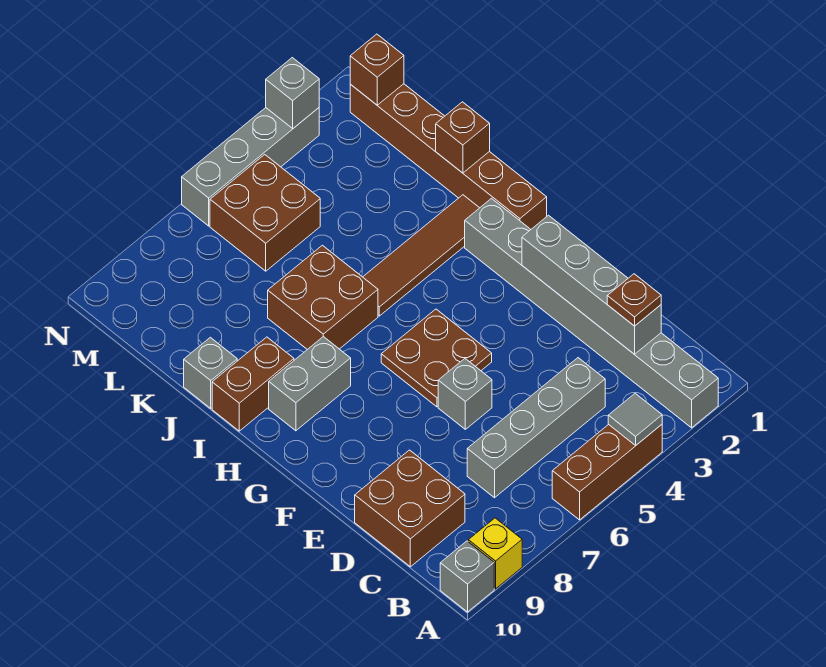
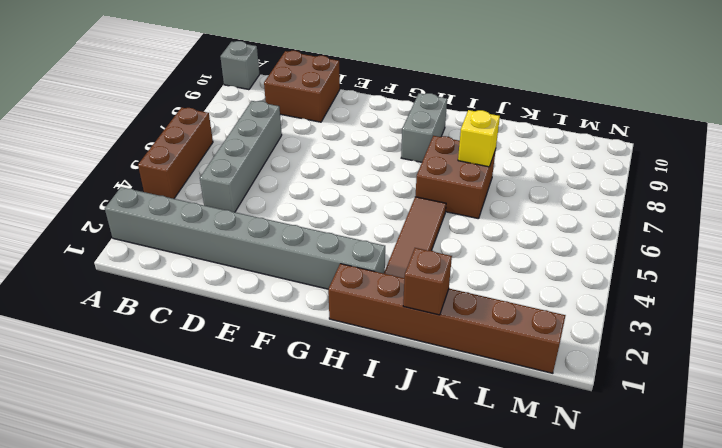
yellow brick J7 level 2 -> yellow brick A9 level 1
none -> grey brick E6 level 1
none -> brown plate F5:G6 level 1
none -> brown brick I9:I10 level 1

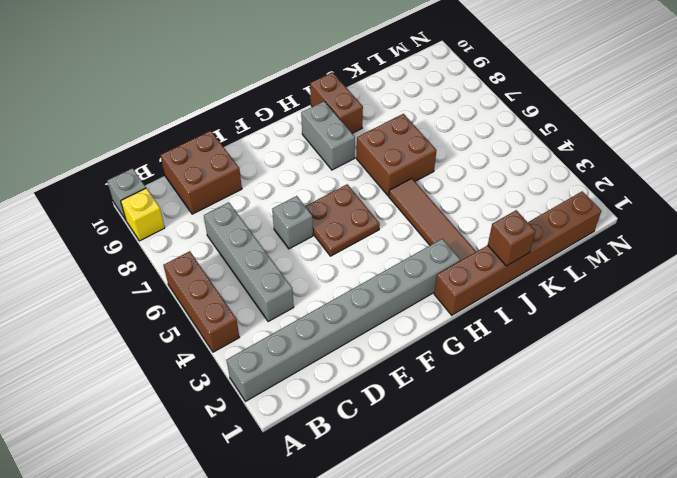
none -> grey brick J10 level 1
none -> brown brick L5:M6 level 1
none -> grey brick N3:N6 level 1

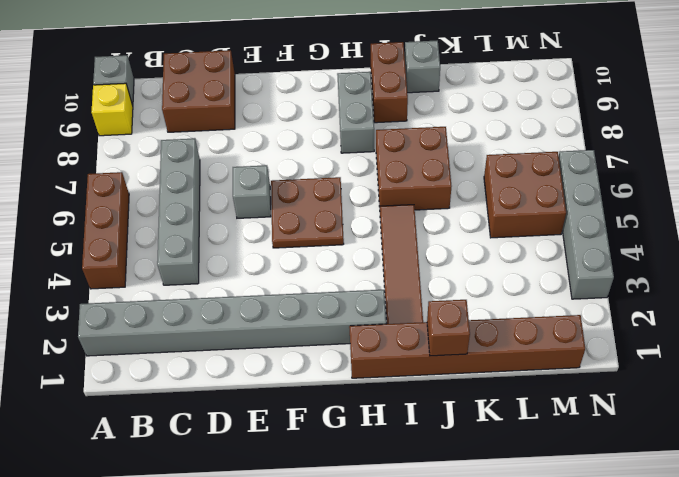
none -> grey tile A4 level 2
none -> grey brick C2:F2 level 2
none -> brown brick M1 level 2

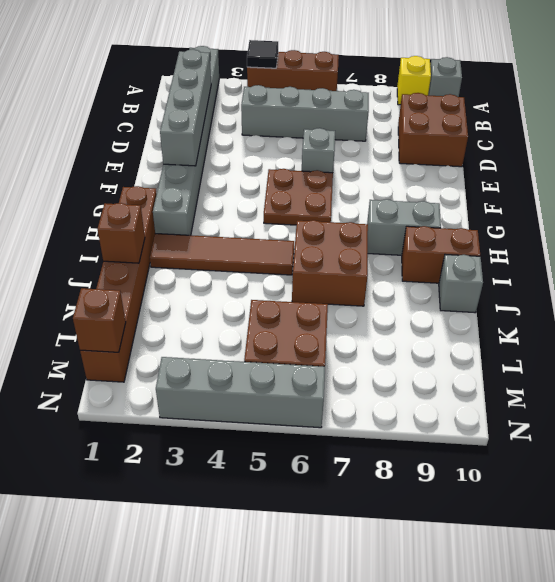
black tile A4 level 2 -> grey tile A4 level 2
none -> grey brick N3 level 2
none -> brown plate C2 level 3

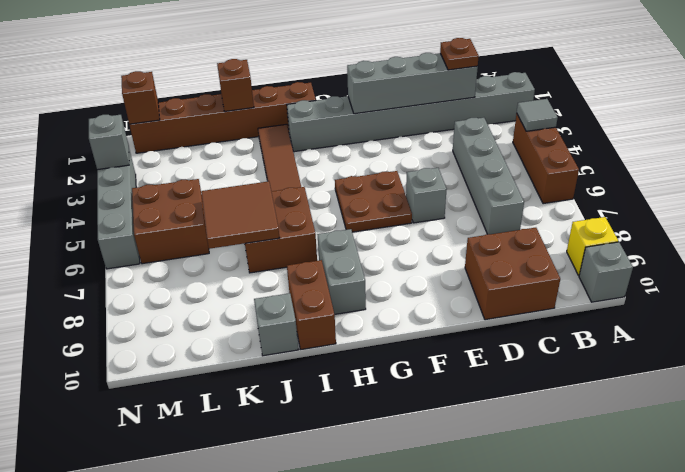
brown tile J6:K7 level 2 -> none

